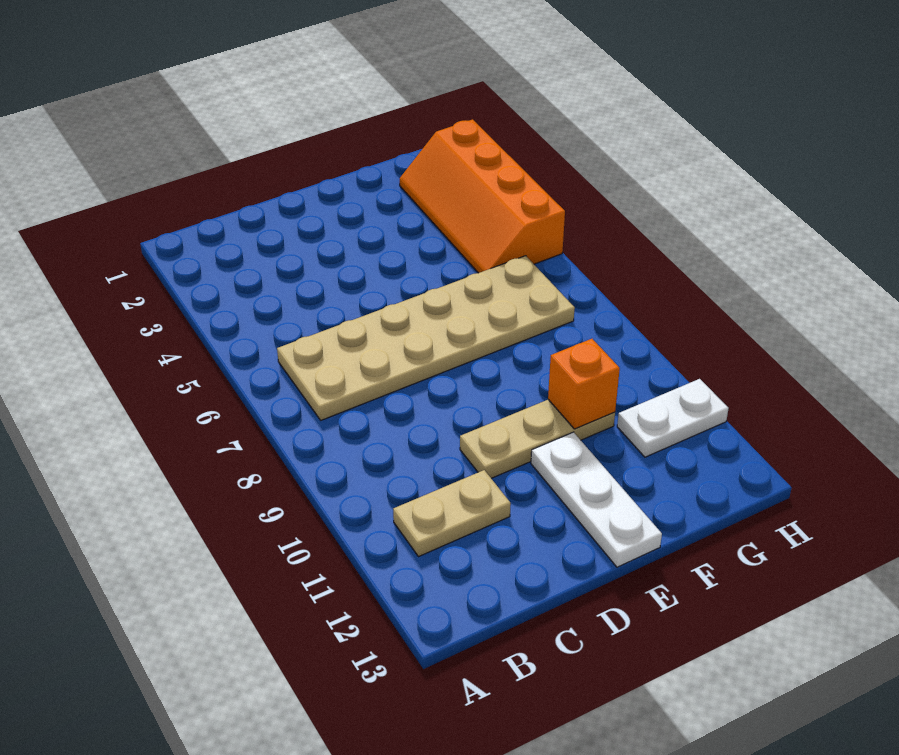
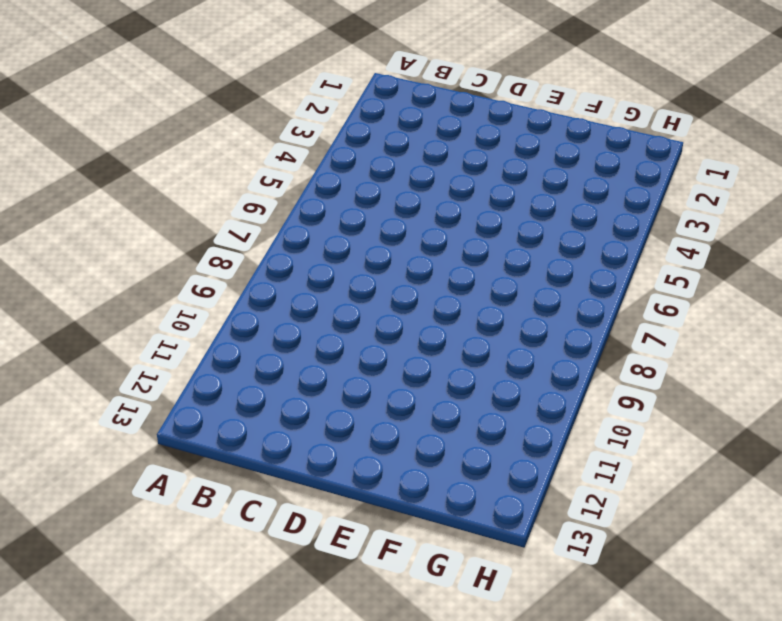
none -> tan plate B6:G7 level 1
none -> tan plate B11:C11 level 1

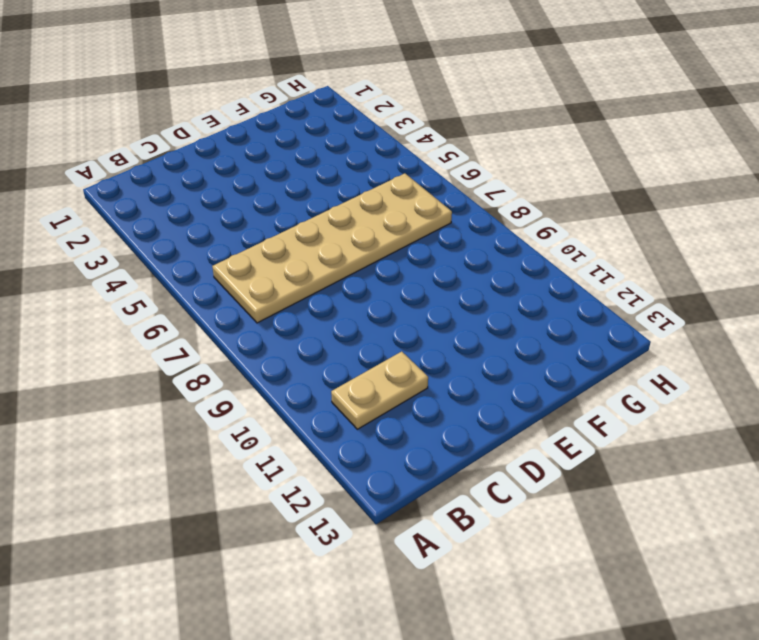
none -> tan plate D10:F10 level 1
none -> white plate E11:E13 level 1

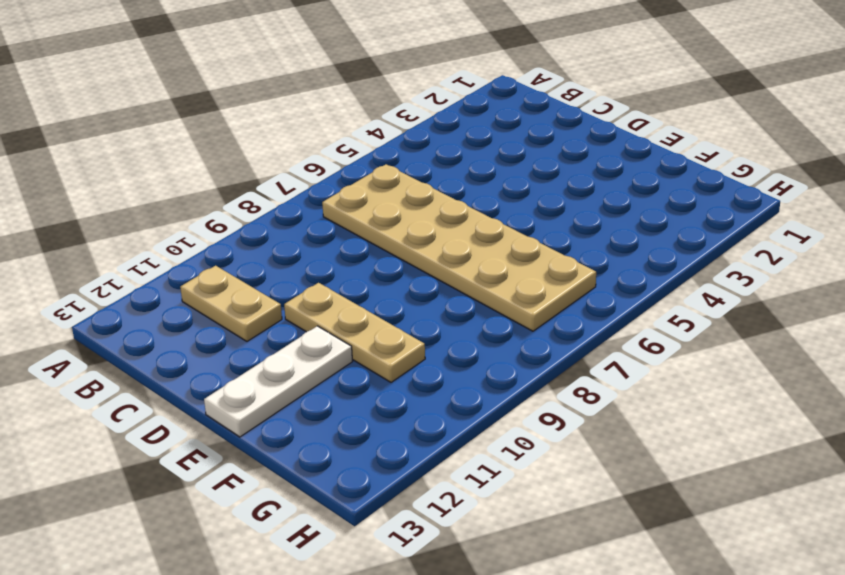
none -> orange slope G2:H5 level 1 top H
none -> white plate G11:H11 level 1

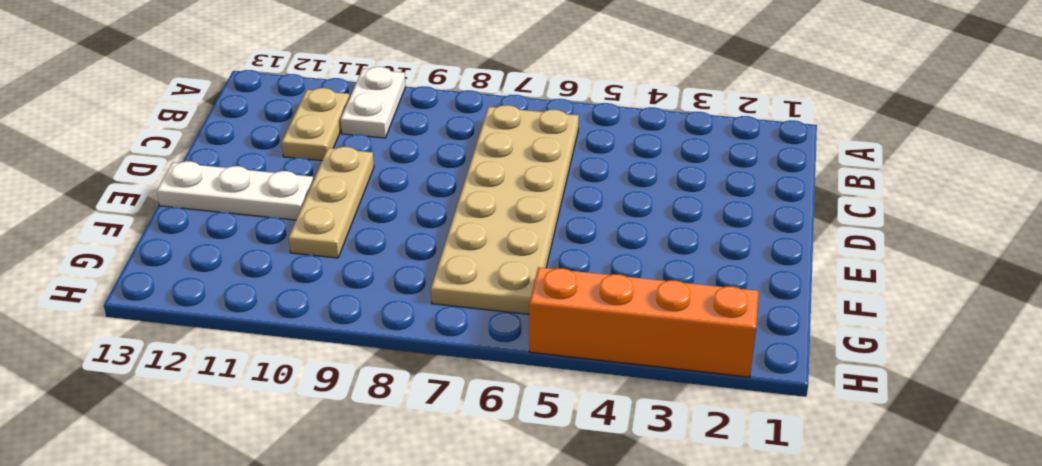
white plate A10:B10 level 1 -> white plate G11:H11 level 1
none -> orange brick F10 level 2

